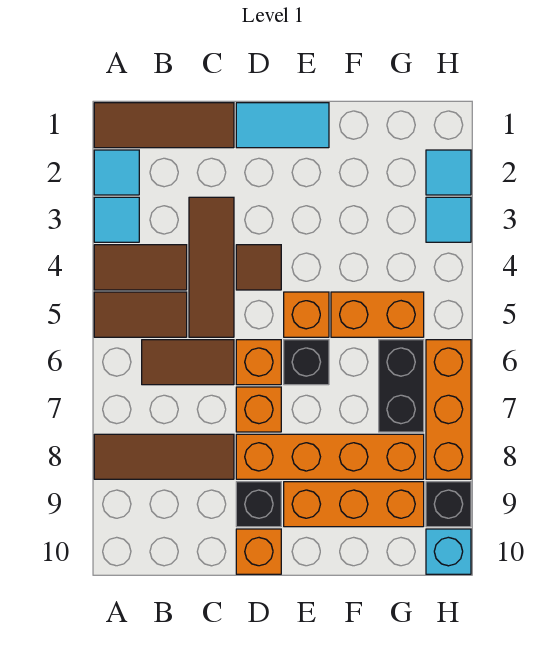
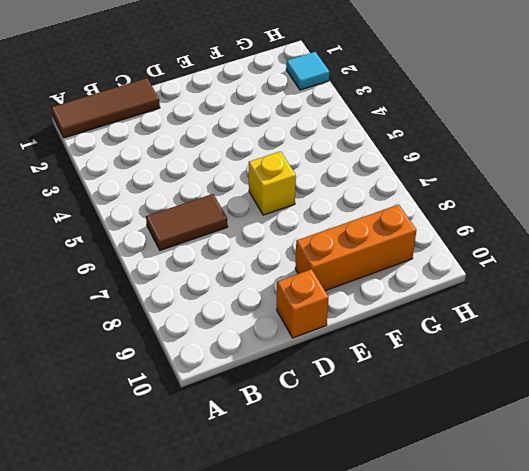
yellow brick E6 level 1 -> black brick E6 level 1
none -> cyan tile A2 level 1
none -> cyan tile A3 level 1
none -> brown tile A4:B4 level 1

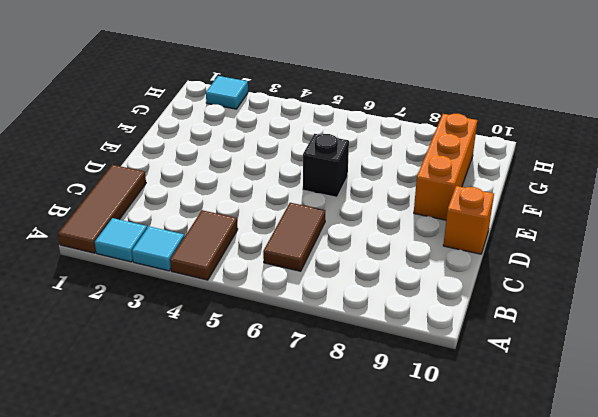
none -> brown tile A5:B5 level 1
none -> brown tile A8:C8 level 1
none -> brown tile C3:C5 level 1

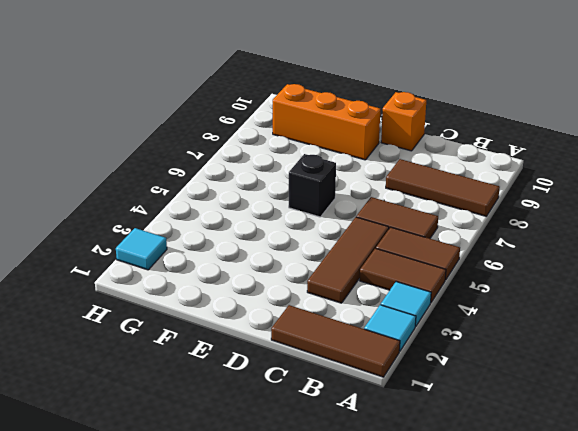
none -> cyan tile D1:E1 level 1
none -> brown tile D4 level 1
none -> orange brick D6 level 1

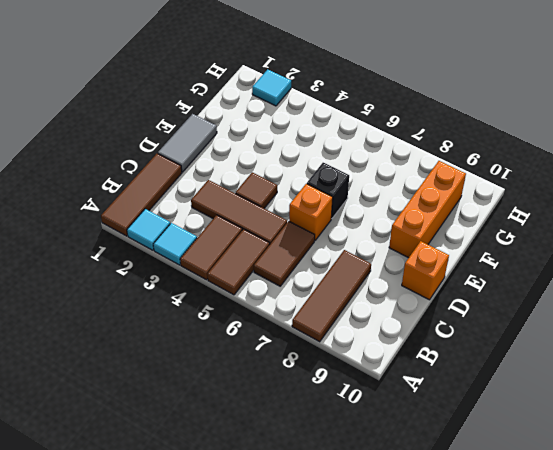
grey tile D1:E1 level 1 -> cyan tile D1:E1 level 1
none -> orange brick D7 level 1
none -> orange brick D8:G8 level 1
none -> black brick D9 level 1

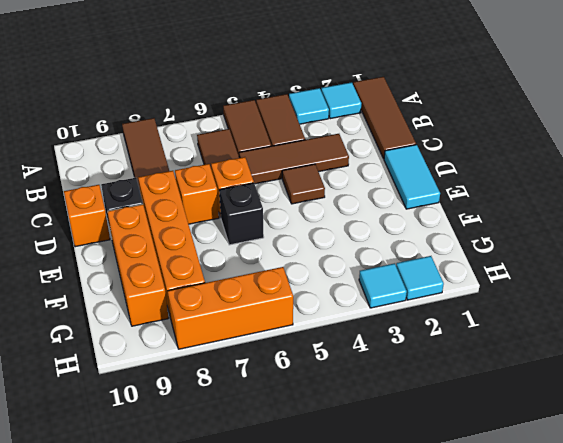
none -> orange brick E5 level 1
none -> orange brick F5:G5 level 1
none -> black brick G6:G7 level 1

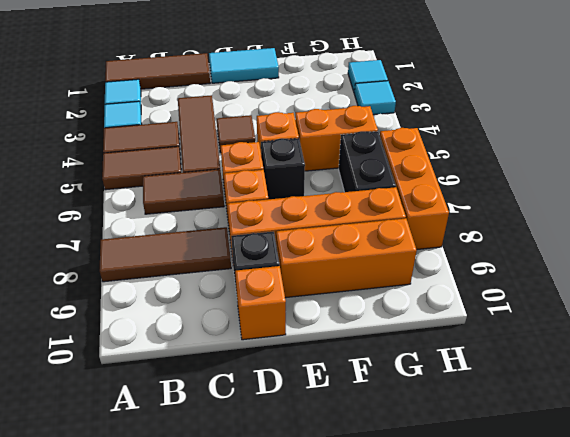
none -> black brick H9 level 1
none -> cyan brick H10 level 1

